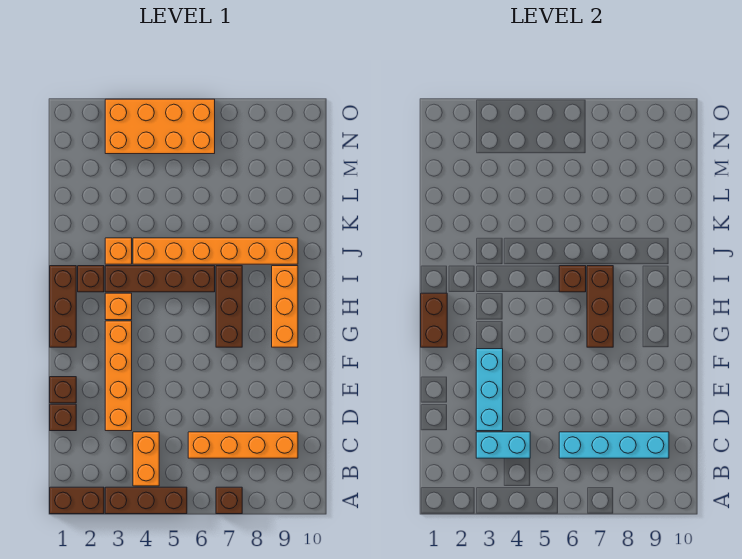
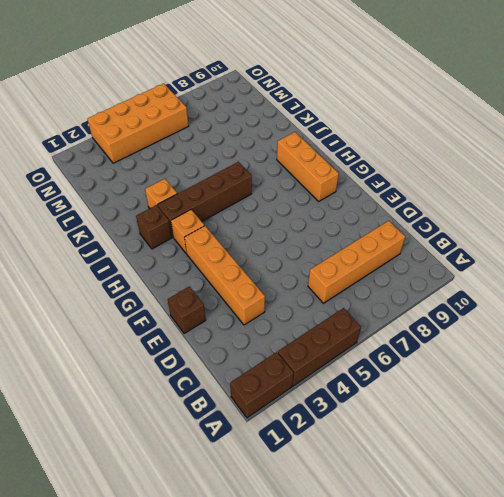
none -> brown brick A7 level 1
none -> orange brick B4:C4 level 1
none -> brown brick D1 level 1

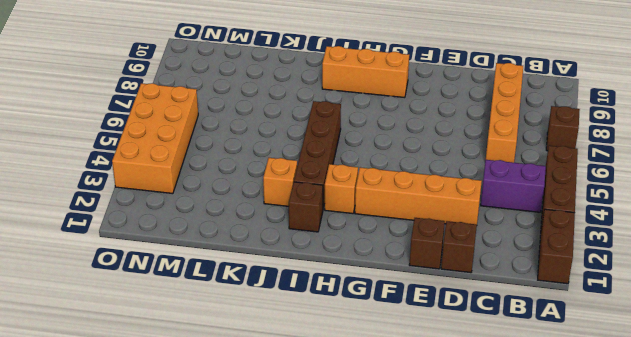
purple brick B4:C4 level 1 -> orange brick B4:C4 level 1
none -> brown brick G1:I1 level 1
none -> brown brick G7:I7 level 1
none -> orange brick J4:J9 level 1

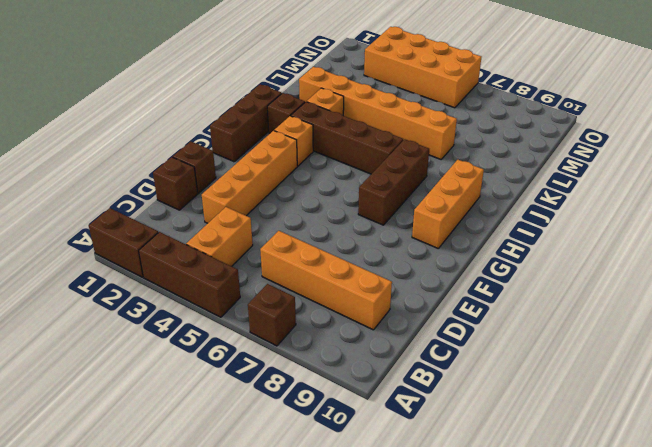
orange brick K2:K7 level 1 -> orange brick J4:J9 level 1
none -> cyan brick C3:C4 level 2
none -> cyan brick C6:C9 level 2
none -> cyan brick D3:F3 level 2

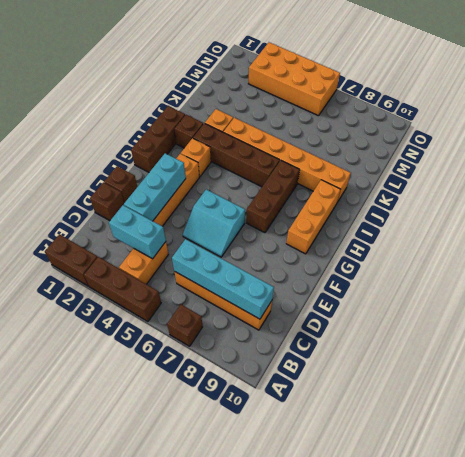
cyan slope E5:F6 level 1 top F -> none
none -> brown brick G1:H1 level 2
none -> brown brick G7:I7 level 2
none -> brown brick I6 level 2

